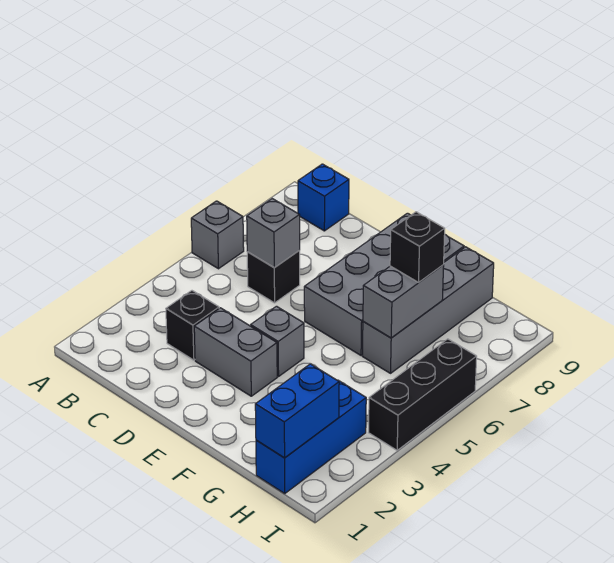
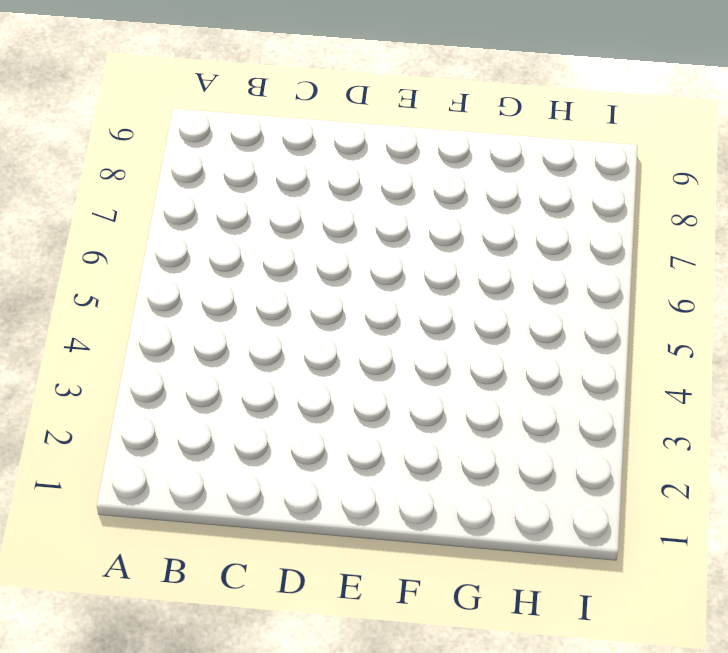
none -> grey brick A6 level 1
none -> blue brick B9 level 1
none -> black brick C3 level 1

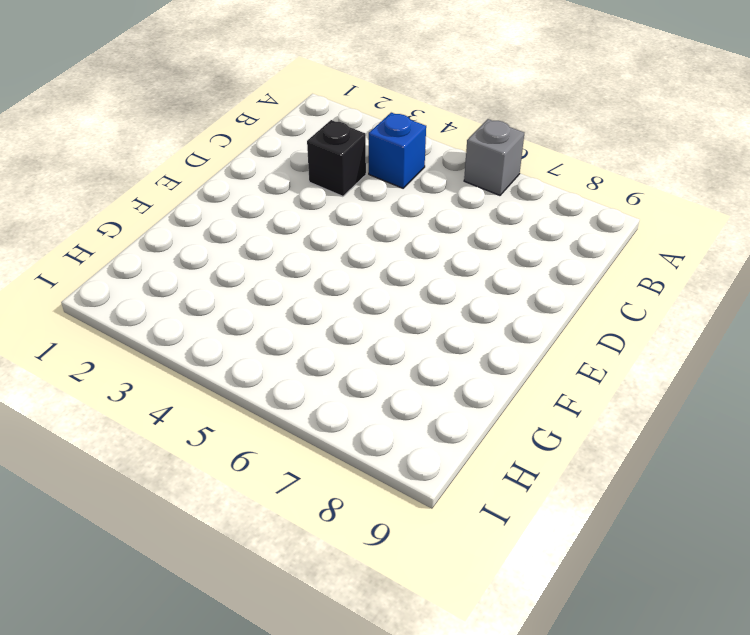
blue brick B4 level 1 -> blue brick B9 level 1
none -> black brick C6 level 1
none -> grey brick D3:E3 level 1
none -> grey brick E4 level 1

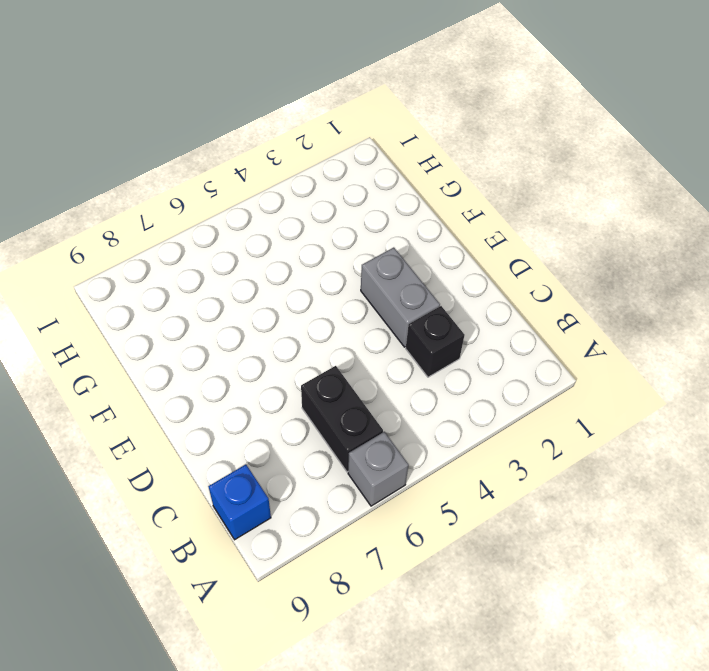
black brick B6:C6 level 1 -> black brick C6 level 1
none -> grey brick E4 level 1
none -> grey brick E6:F9 level 1
none -> grey brick G6:G9 level 1

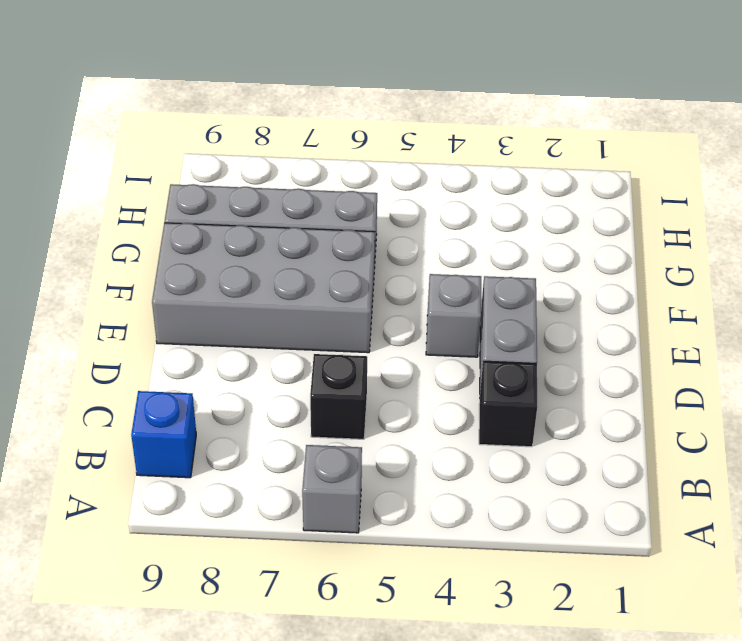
none -> blue brick H1:H3 level 1
none -> black brick I4:I6 level 1
none -> grey brick C6 level 2

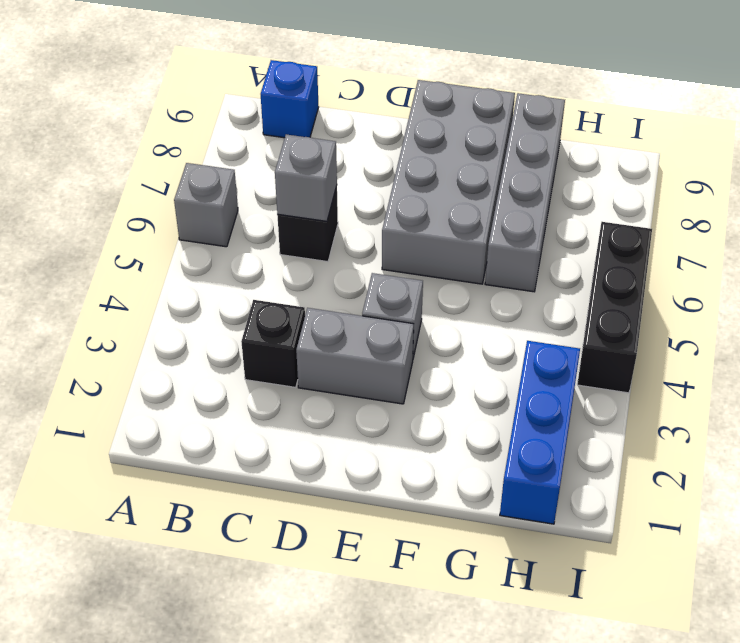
none -> grey brick G6:G7 level 2
none -> blue brick H1:H2 level 2
none -> black brick G7 level 3

